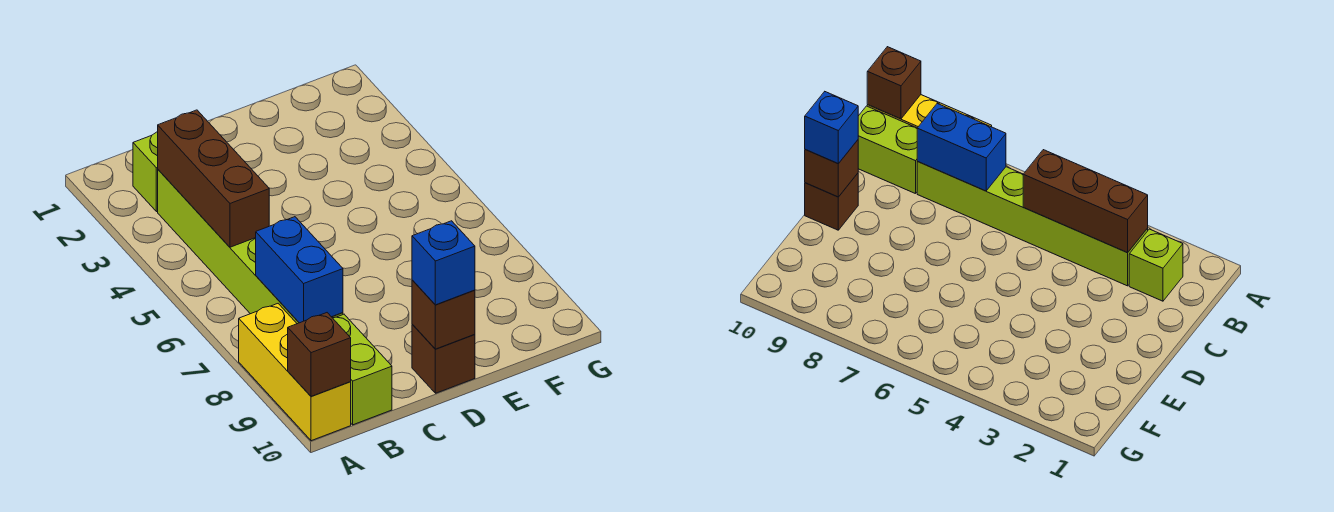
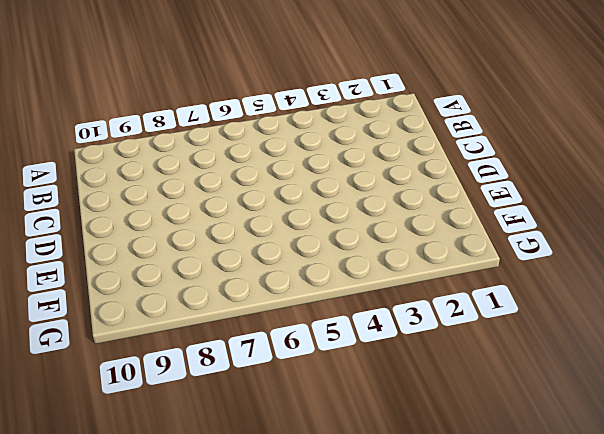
none -> yellow brick A8:A10 level 1
none -> lime brick B2 level 1

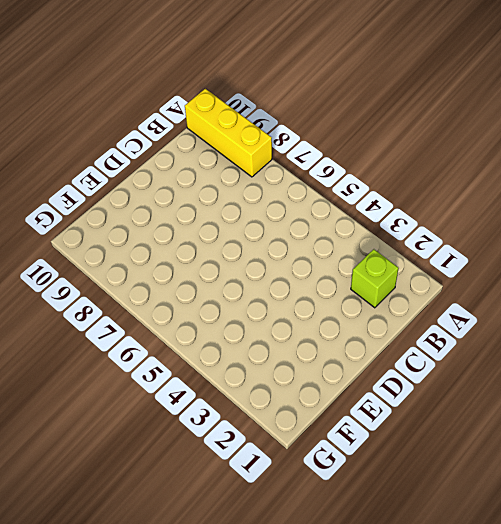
none -> lime brick B3:B8 level 1
none -> lime brick B9:B10 level 1

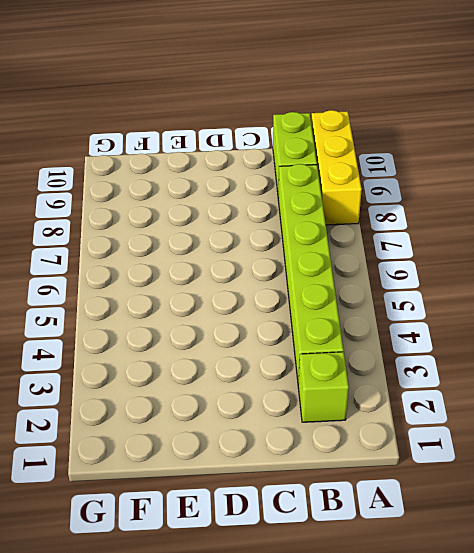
none -> brown brick D10 level 1
none -> brown brick A10 level 2

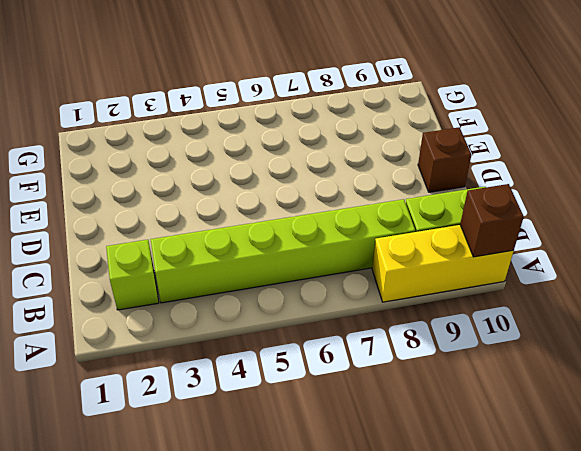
none -> brown brick B3:B5 level 2
none -> blue brick B7:B8 level 2

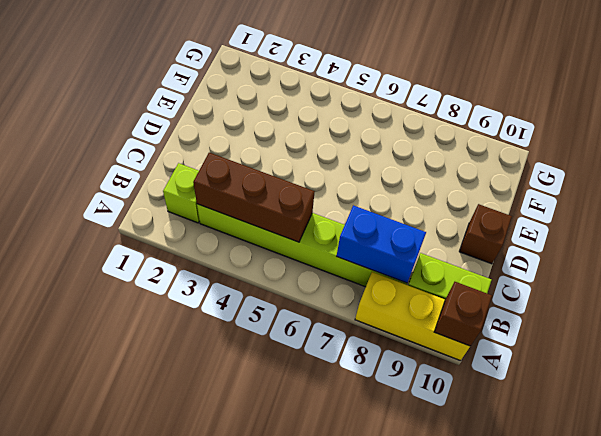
none -> brown brick D10 level 2
none -> blue brick D10 level 3

